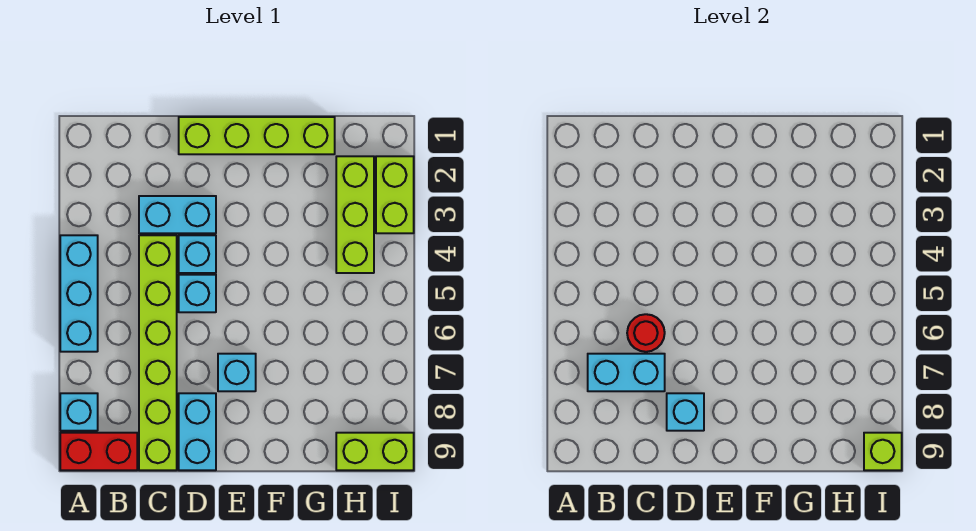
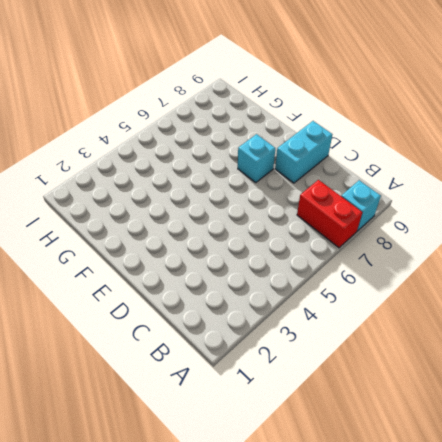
red brick A7:B7 level 1 -> red brick A9:B9 level 1
none -> cyan brick A4:A6 level 1
none -> cyan brick C3:D3 level 1
none -> lime brick C4:C9 level 1

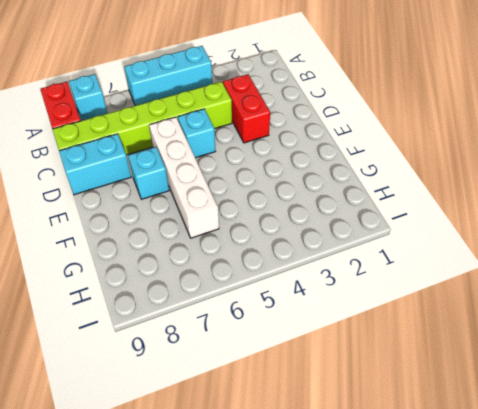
red brick C3:D3 level 1 -> cyan brick C3:D3 level 1
white brick D6:G6 level 1 -> none
none -> lime brick D1:G1 level 1
none -> cyan brick D4 level 1
none -> lime brick H2:H4 level 1

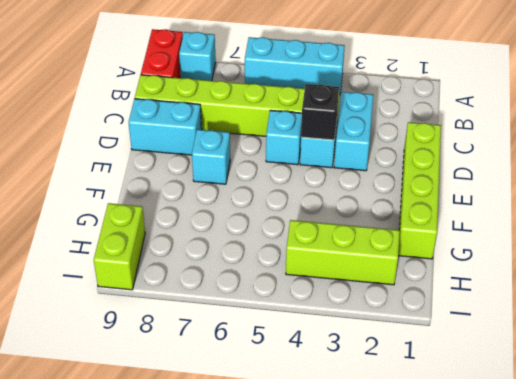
black brick D4 level 2 -> none
none -> lime brick I2:I3 level 1
none -> cyan brick B7:C7 level 2
none -> red round brick C6 level 2

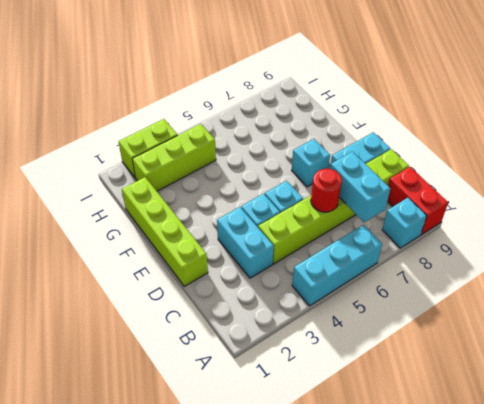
none -> lime brick H9:I9 level 1
none -> cyan brick D8 level 2
none -> lime brick I9 level 2

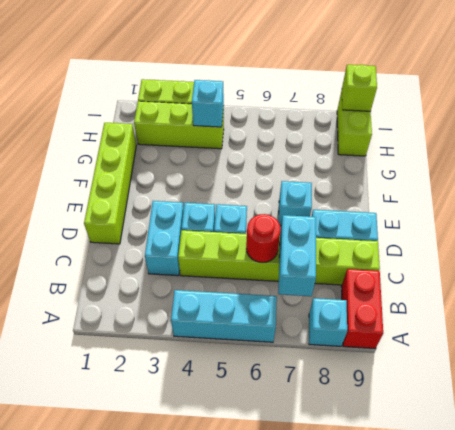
cyan brick H4 level 2 -> cyan brick D8 level 2

